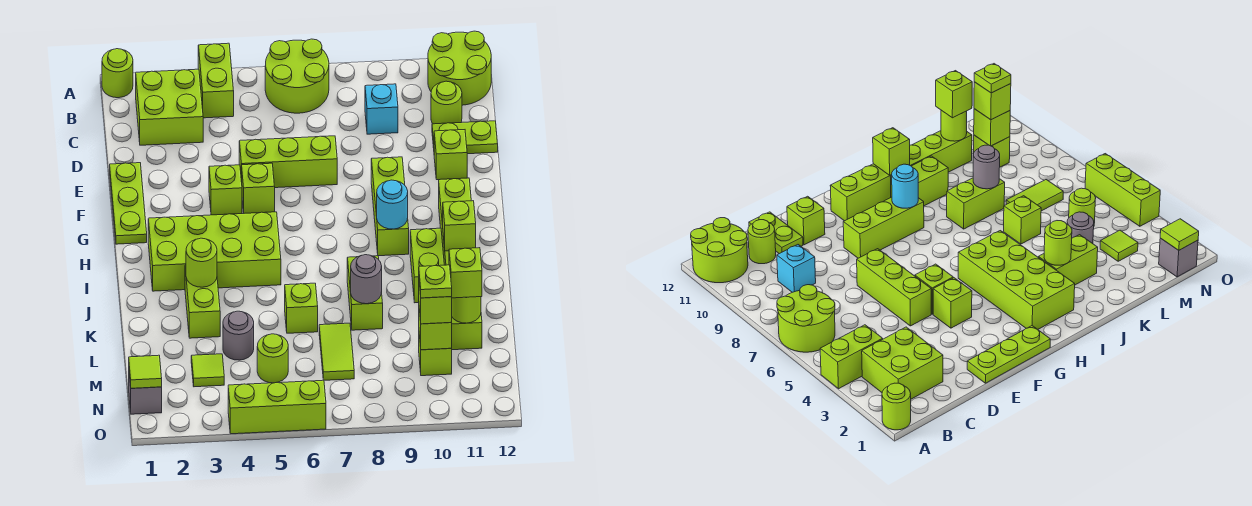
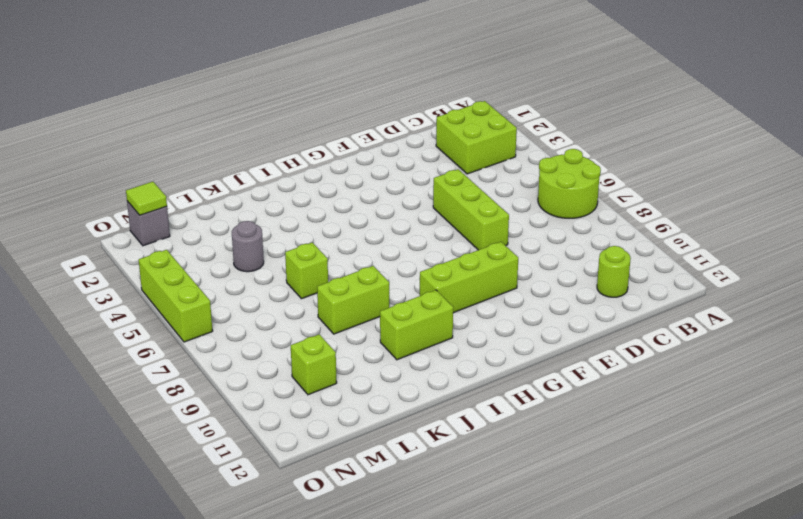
none -> lime round brick A1 level 1
none -> lime brick A4:B4 level 1
none -> lime round brick A11:B12 level 1
none -> cyan brick C9 level 1

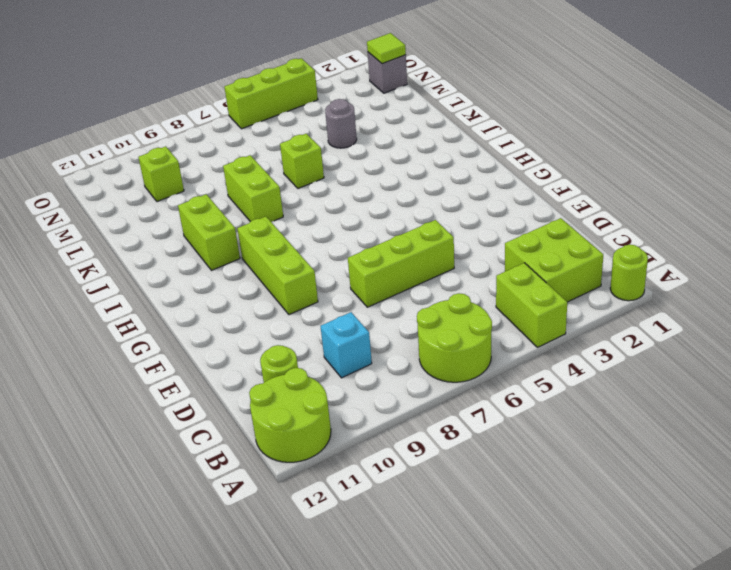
none -> lime plate D11:D12 level 1
none -> lime plate E1:G1 level 1
none -> lime brick E11 level 1
none -> lime brick F4 level 1

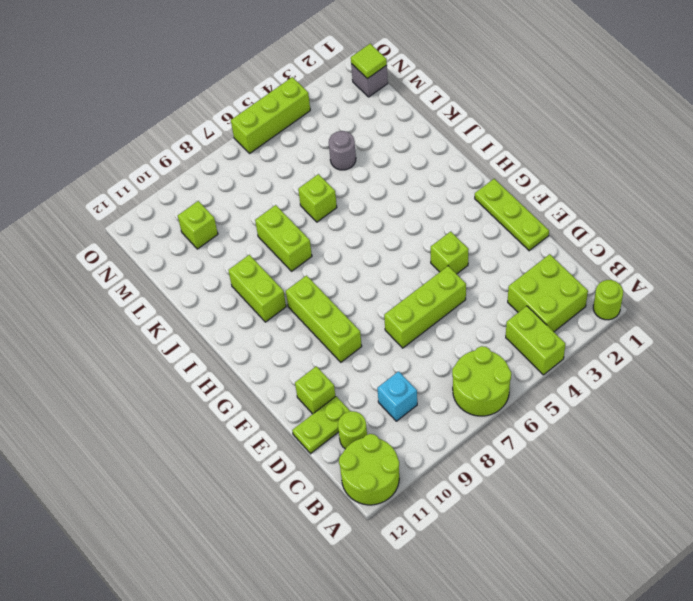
none -> lime brick F5 level 1
none -> lime brick G11:L11 level 1
none -> lime brick H2:I5 level 1
none -> lime brick J3:K3 level 1

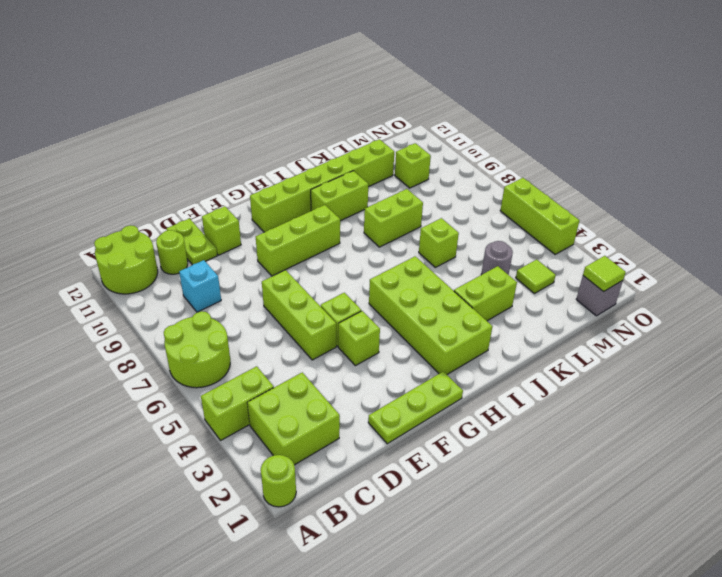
none -> lime tile L7:M7 level 1
none -> lime round brick M5 level 1
none -> cyan round brick H9 level 2
none -> lime brick I11 level 2

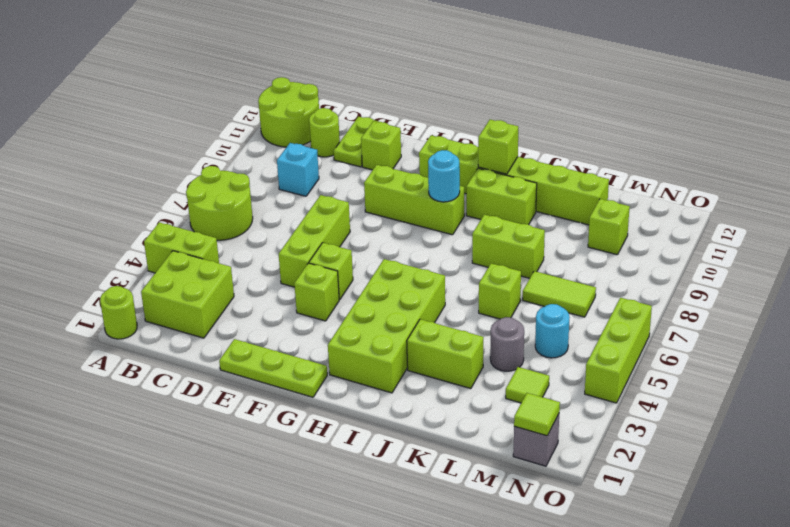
cyan round brick M5 level 1 -> lime round brick M5 level 1
none -> lime round brick J3 level 2
none -> grey round brick K8 level 2
none -> lime round brick L11 level 2
none -> lime brick M10 level 2

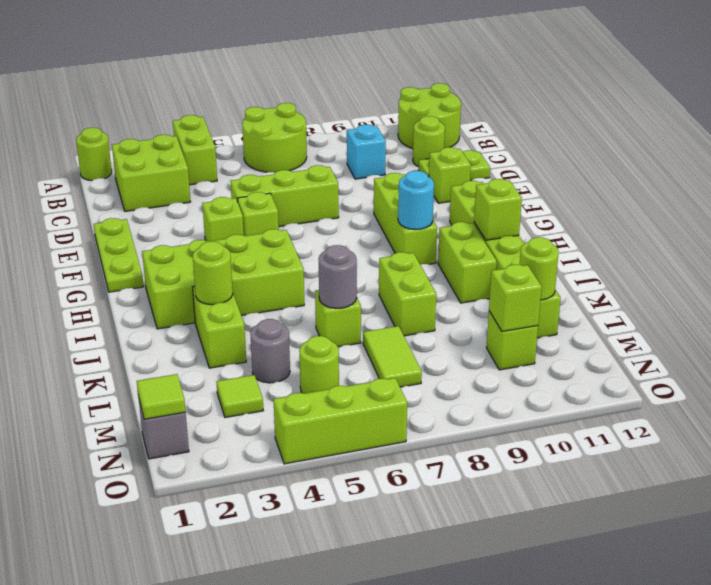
grey round brick K6 level 2 -> grey round brick K8 level 2
none -> lime brick L11 level 3
none -> lime brick M10 level 3
none -> lime plate M10 level 4

